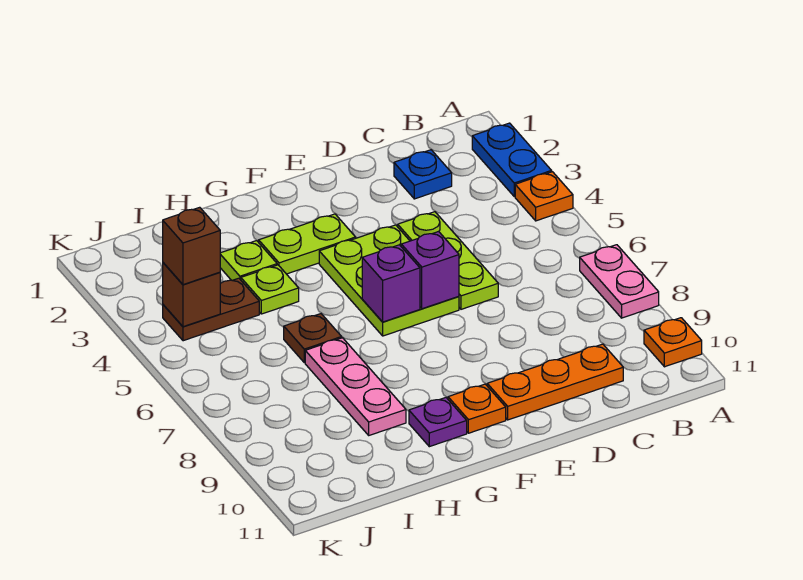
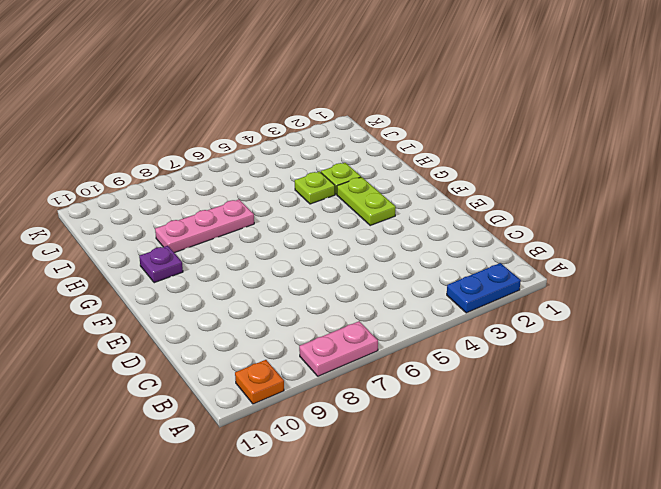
none -> orange plate A4 level 1
none -> blue plate C2 level 1
none -> orange plate C10:E10 level 1

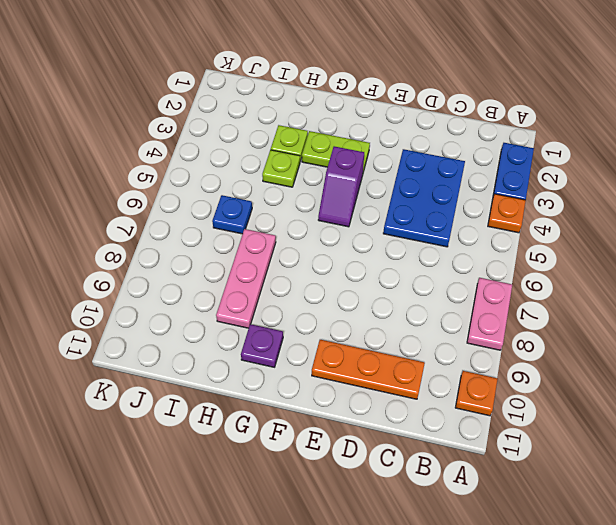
blue plate C3:D5 level 1 -> lime plate D4:D6 level 1
purple slope F4:F5 level 1 top 4 -> lime plate E4:F6 level 1
blue plate I6 level 1 -> blue plate C2 level 1
none -> orange plate F10 level 1
none -> brown plate H6 level 1
none -> brown plate I4:J4 level 1

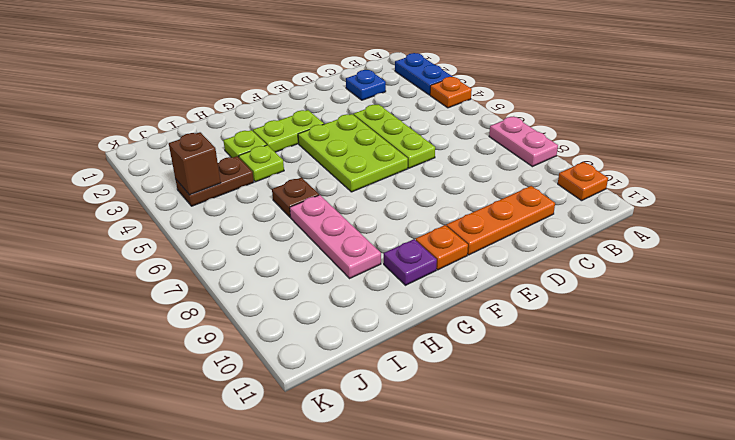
none -> purple brick E6 level 2
none -> purple brick F6 level 2
none -> brown brick J4 level 3

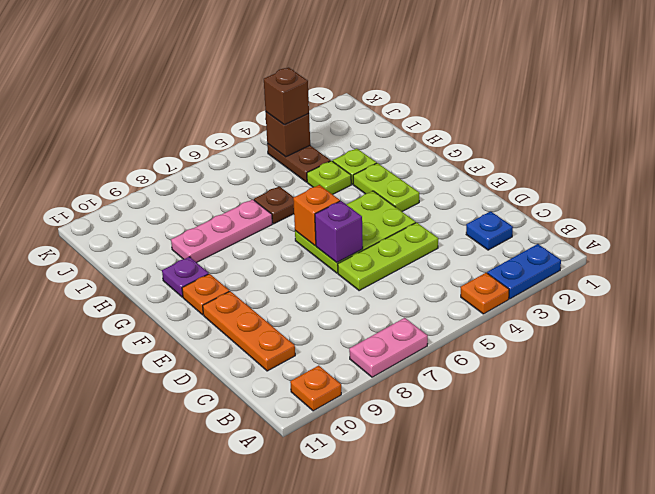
orange brick F6 level 2 -> purple brick F6 level 2

